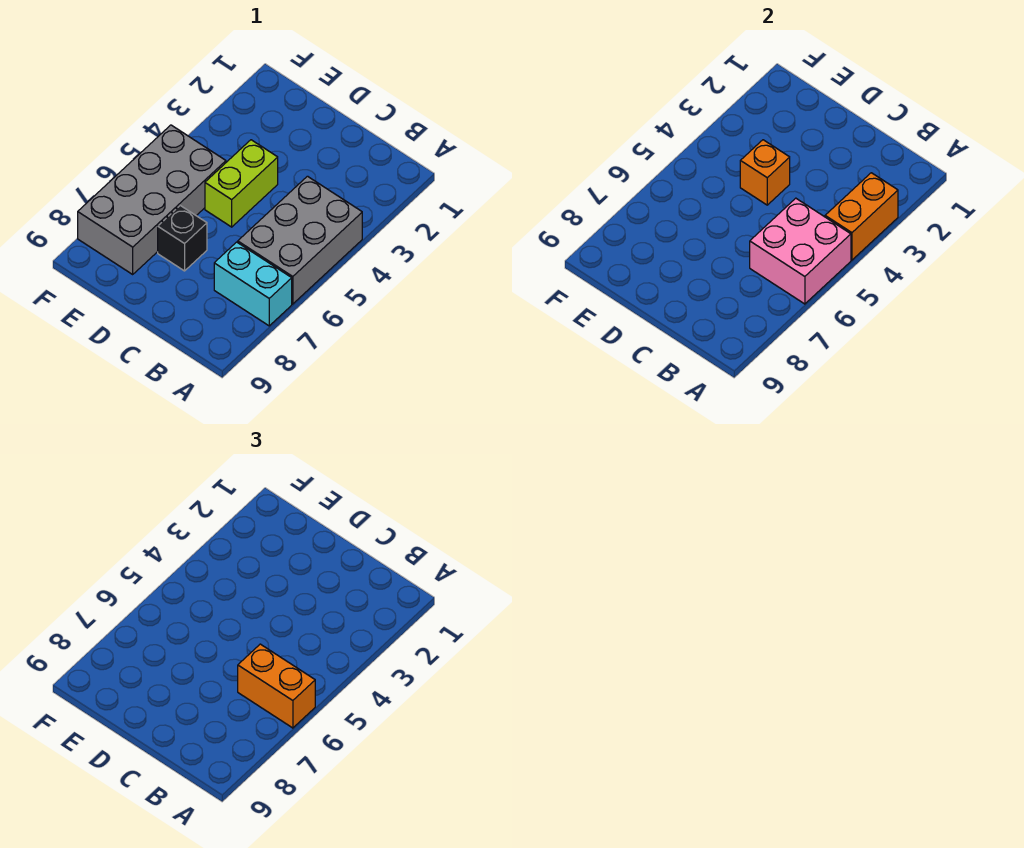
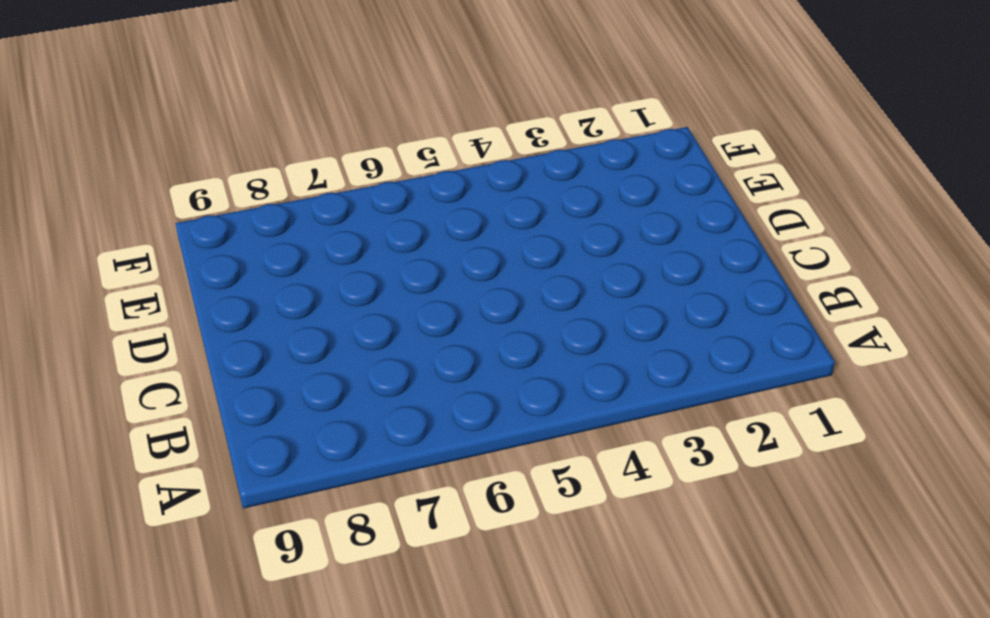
none -> grey brick A4:B6 level 1
none -> cyan brick A7:B7 level 1

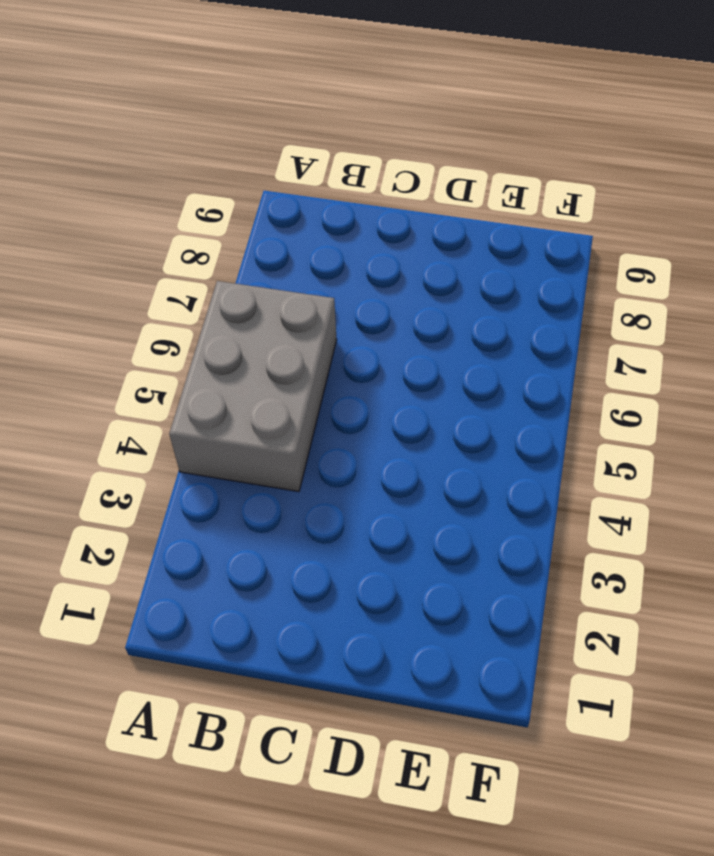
none -> cyan brick A7:B7 level 1
none -> lime brick D4:D5 level 1

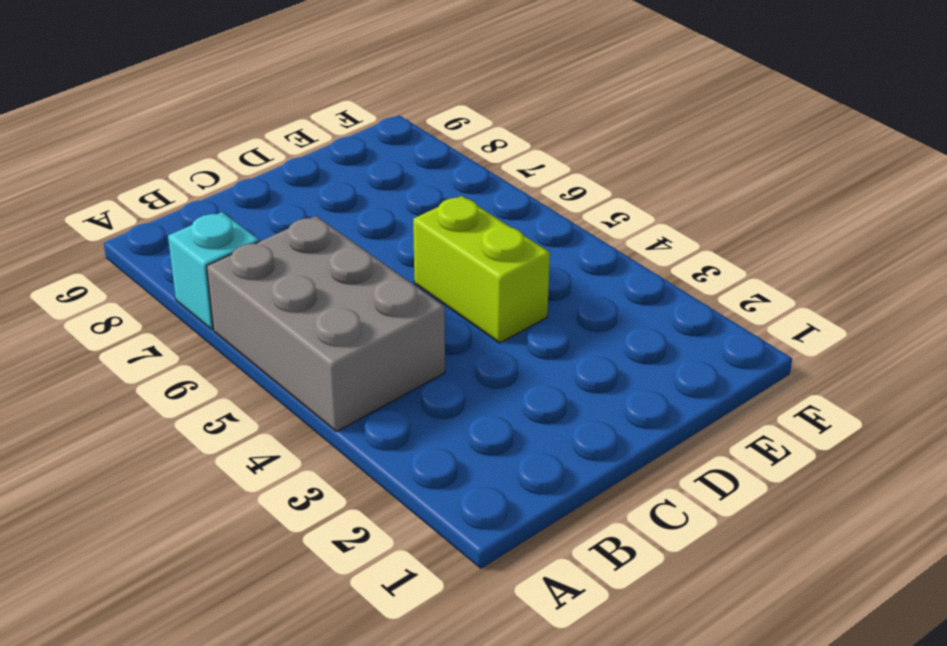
cyan brick A7 level 1 -> cyan brick A7:B7 level 1
none -> black brick D7 level 1
none -> grey brick E5:F8 level 1

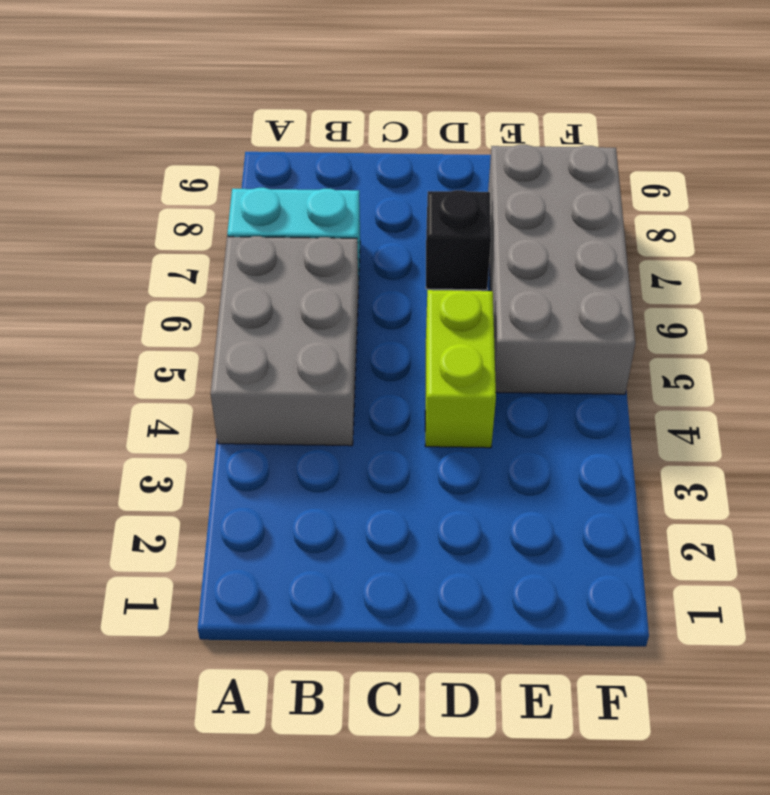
none -> orange brick A3:A4 level 2
none -> pink brick A5:B6 level 2

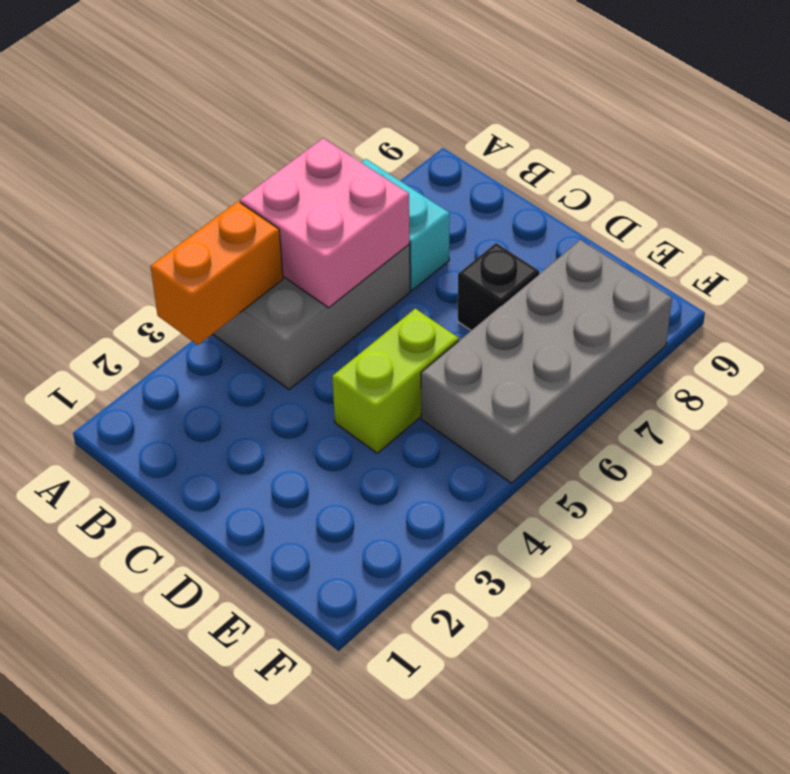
none -> orange brick D4 level 2
none -> orange brick A6:B6 level 3

